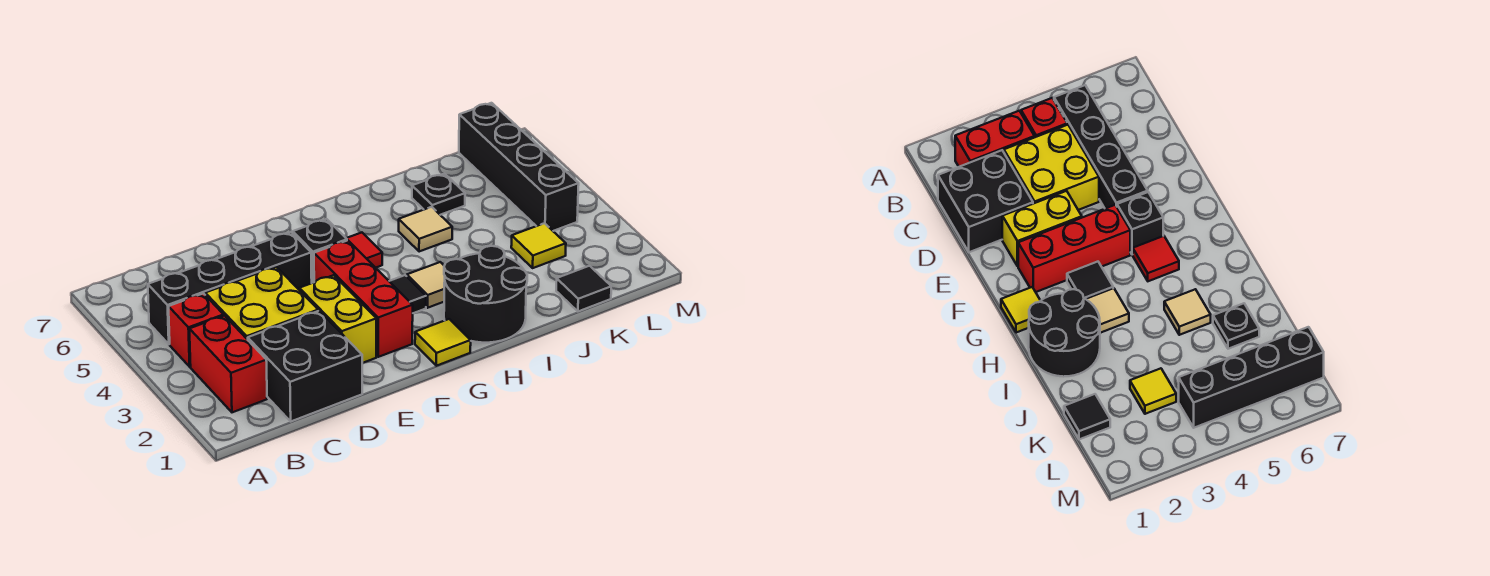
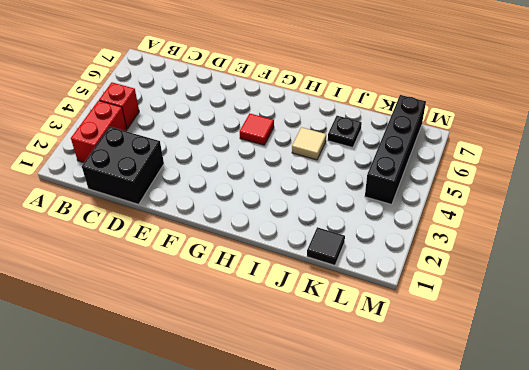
none -> black brick B5:E5 level 1
none -> yellow brick C3:D4 level 1
none -> yellow brick E2:E3 level 1

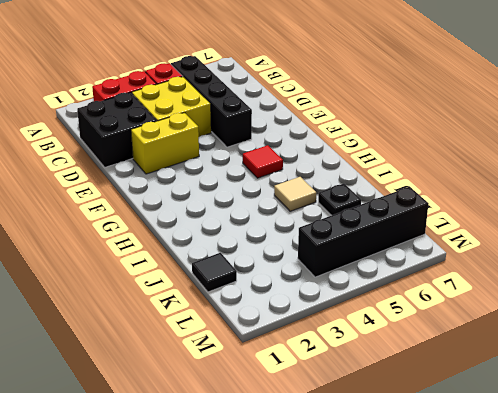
none -> red brick F2:F4 level 1
none -> black brick F5 level 1
none -> yellow tile G1 level 1

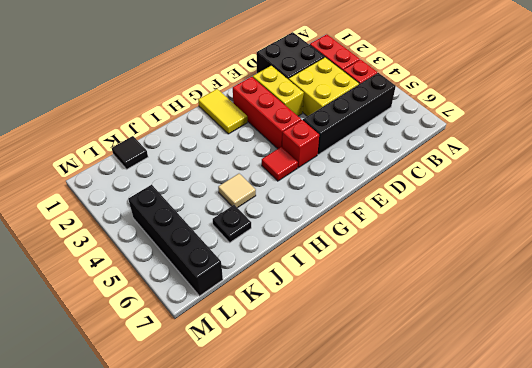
red brick F5 level 1 -> black brick F5 level 1
yellow tile G1:G2 level 1 -> yellow tile G1 level 1
none -> black tile G3 level 1
none -> black round brick H1:I2 level 1
none -> tan tile H3 level 1

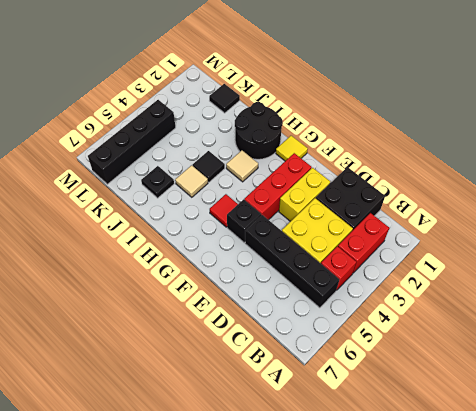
black tile I4 level 1 -> black tile G3 level 1
none -> yellow tile K3 level 1

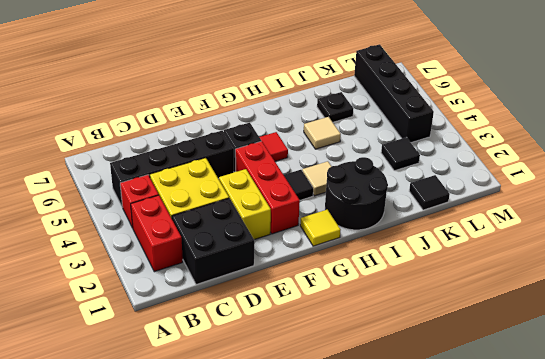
black tile K3 level 1 -> yellow tile K3 level 1

